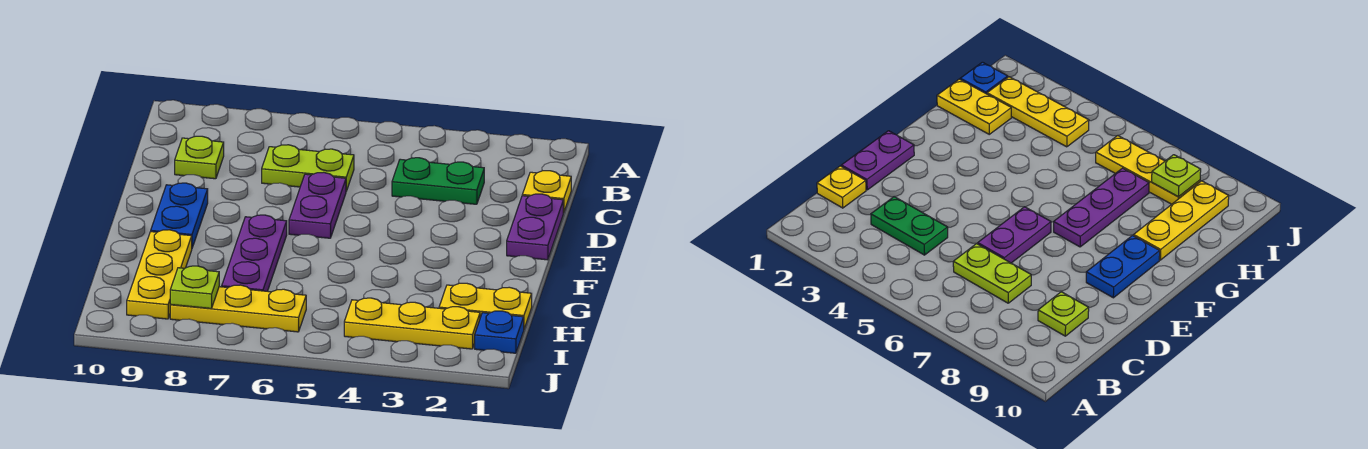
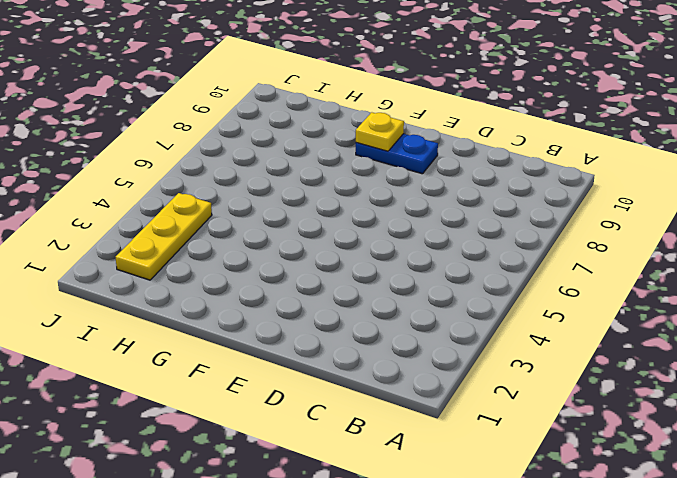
yellow plate F9 level 2 -> yellow plate C1 level 1
none -> green plate C3:C4 level 1
none -> lime plate C6:C7 level 1
none -> lime plate C9 level 1

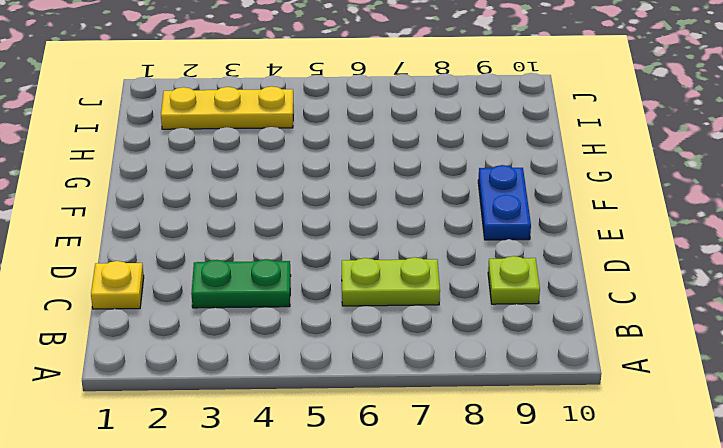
none -> purple plate D1:E1 level 1
none -> purple plate D6:E6 level 1
none -> purple plate F7:H7 level 1

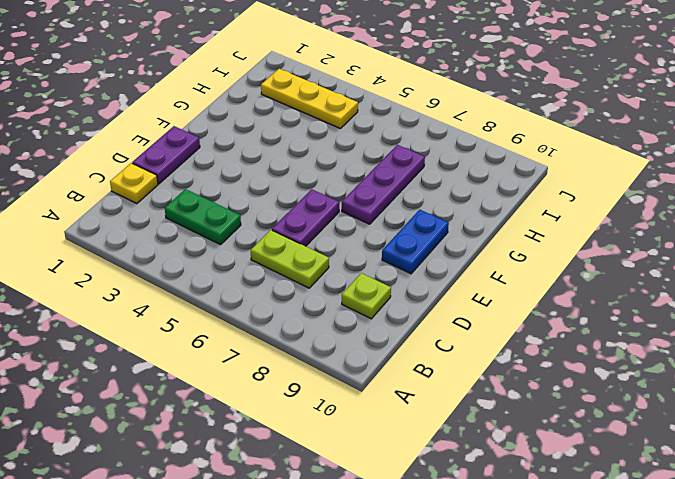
none -> yellow plate G9:I9 level 1
none -> yellow plate H1:H2 level 1
none -> blue plate I1 level 1

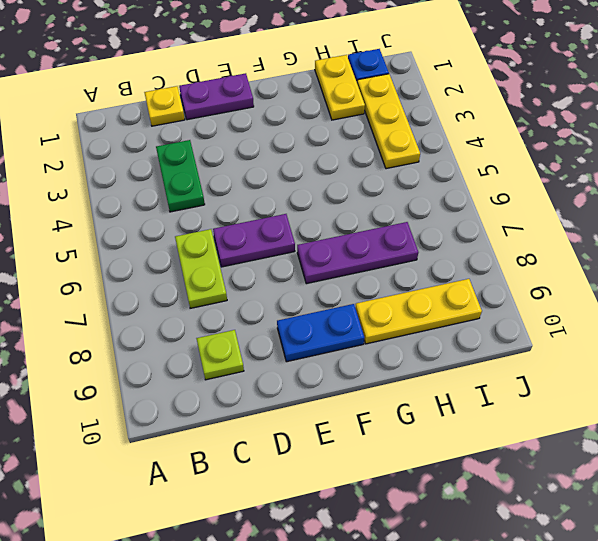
none -> yellow plate I6:I8 level 1
none -> lime plate I8 level 2

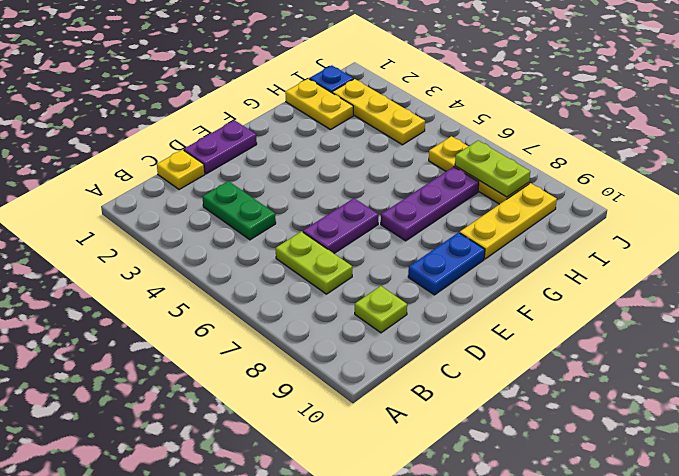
lime plate I7:I8 level 2 -> lime plate I8 level 2

